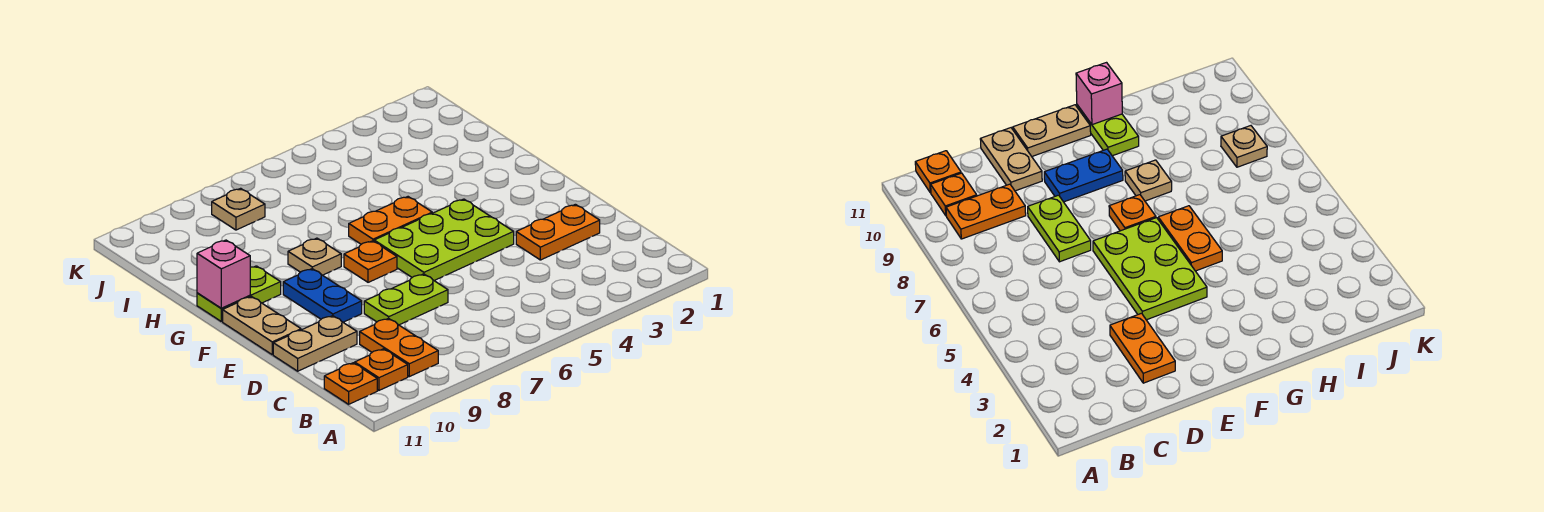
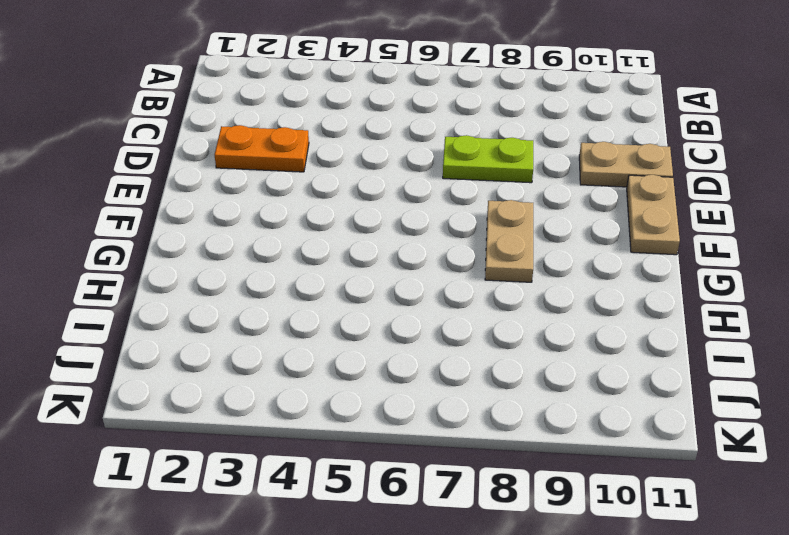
tan plate F8:G8 level 1 -> tan plate G8 level 1
none -> orange plate B9:C9 level 1
none -> orange plate B10 level 1
none -> orange plate B11 level 1

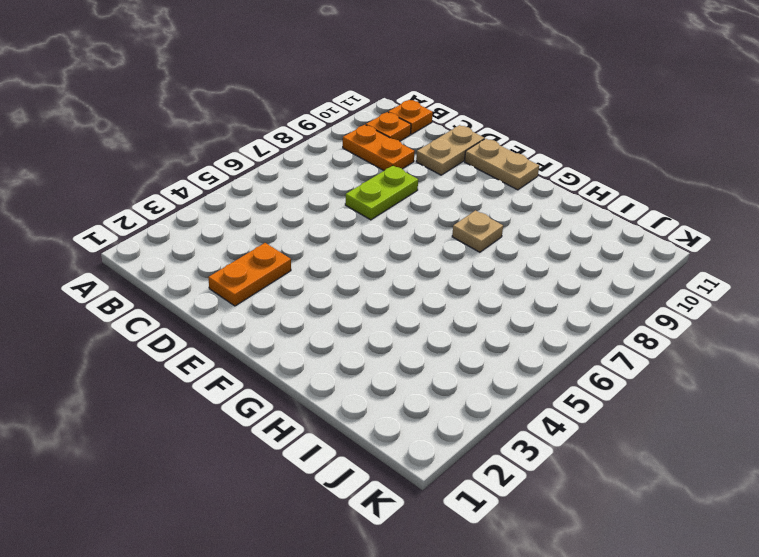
none -> lime plate E4:F6 level 1
none -> blue plate E9:F9 level 1
none -> orange plate F7 level 1

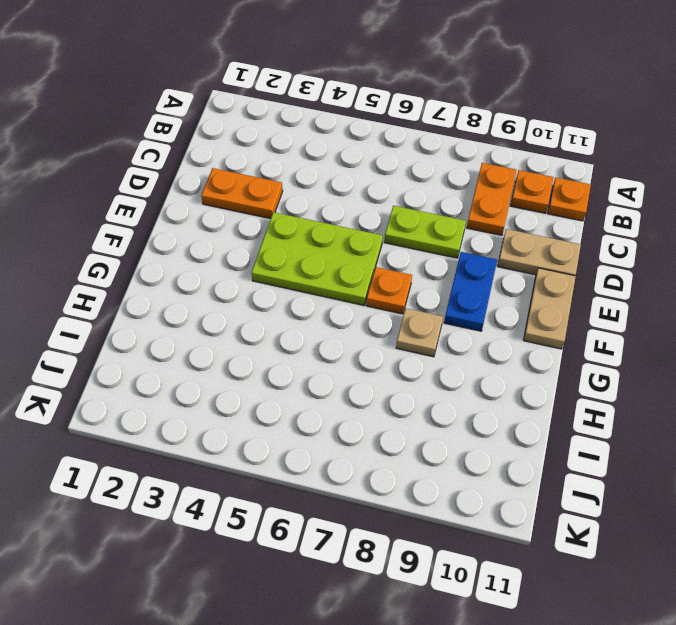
none -> orange plate G5:G6 level 1
none -> lime plate G10:G11 level 1
none -> tan plate J8 level 1

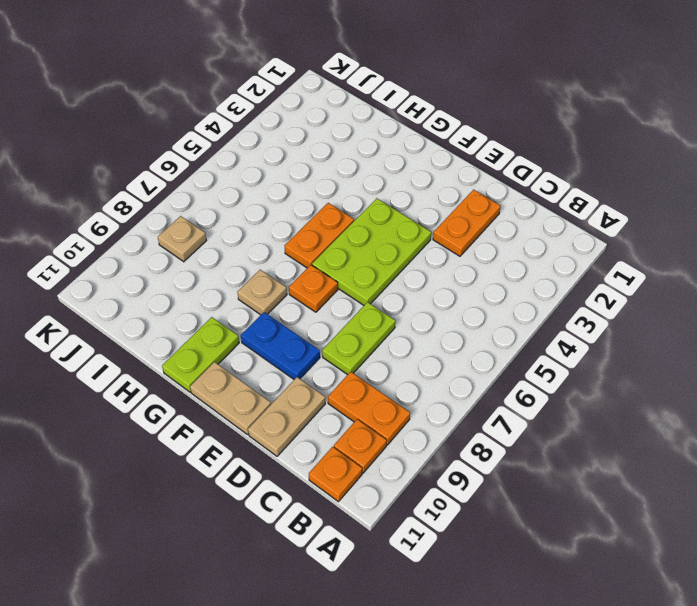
none -> pink brick G11 level 2

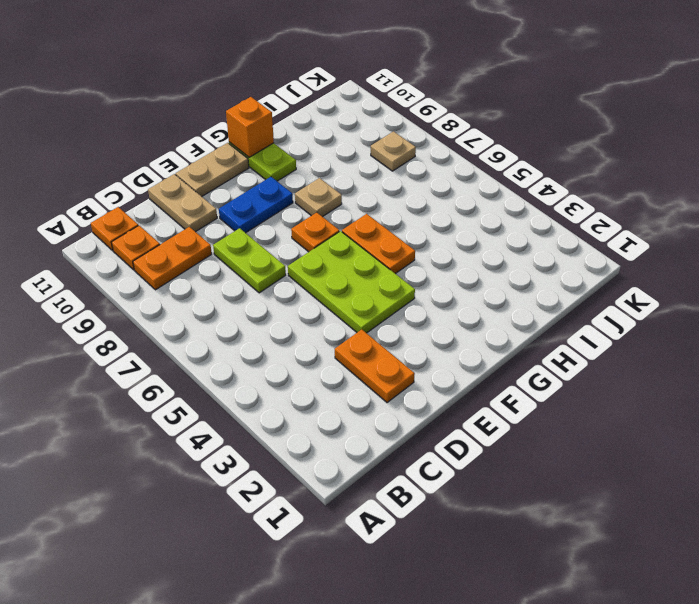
orange brick G11 level 2 -> pink brick G11 level 2

